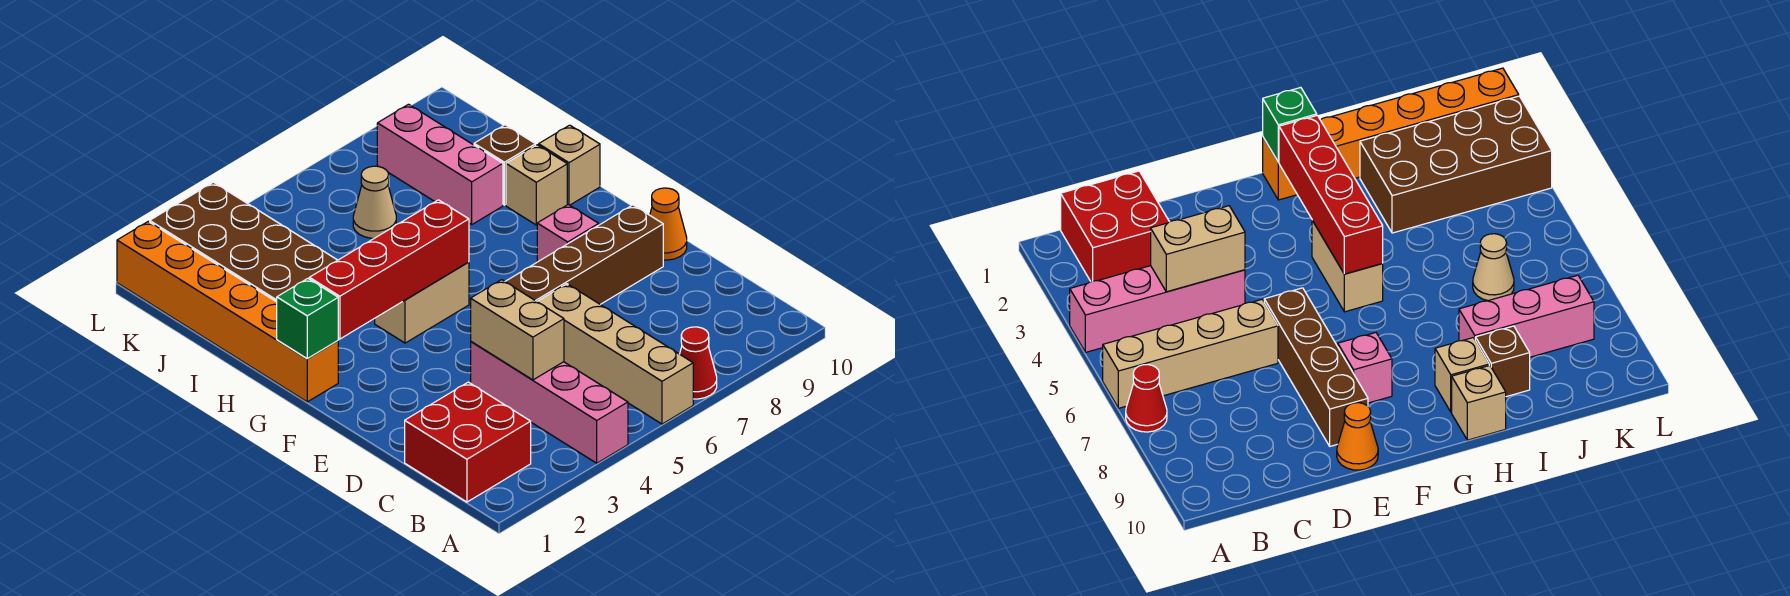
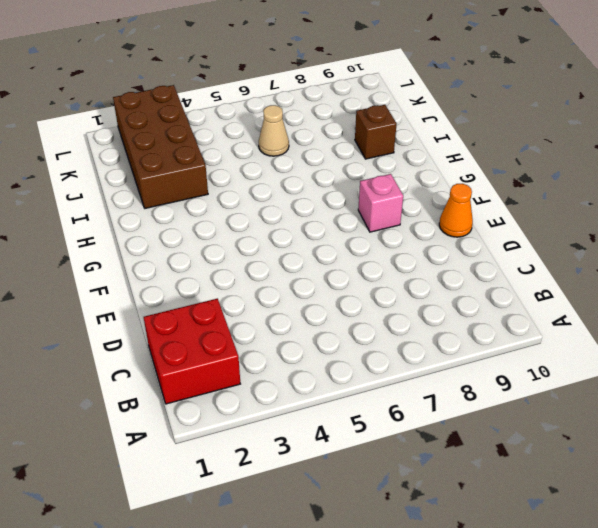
none -> pink brick A4:D4 level 1
none -> tan brick A6:D6 level 1
none -> red cone A7 level 1

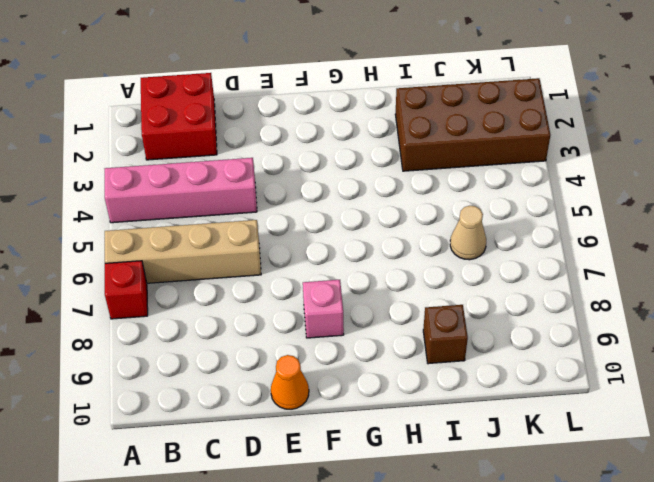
red brick A7 level 1 -> red cone A7 level 1
none -> brown brick E6:E9 level 1
none -> orange brick G1:L1 level 1
none -> tan brick G4:G5 level 1

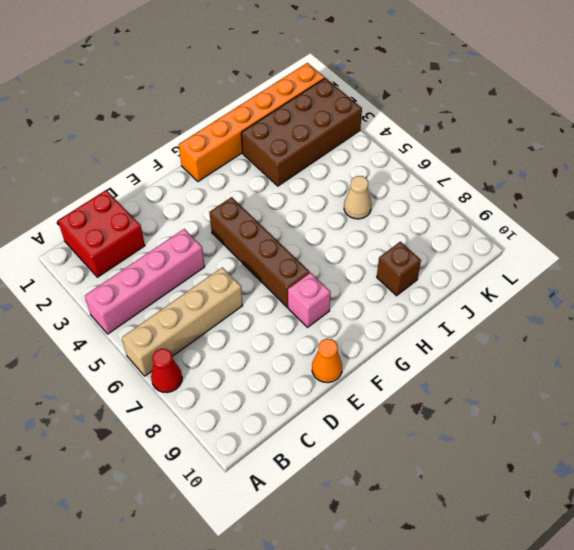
brown brick F4:F7 level 1 -> brown brick E6:E9 level 1
none -> tan brick G4:G5 level 1
none -> tan brick H9 level 1
none -> tan brick H10 level 1

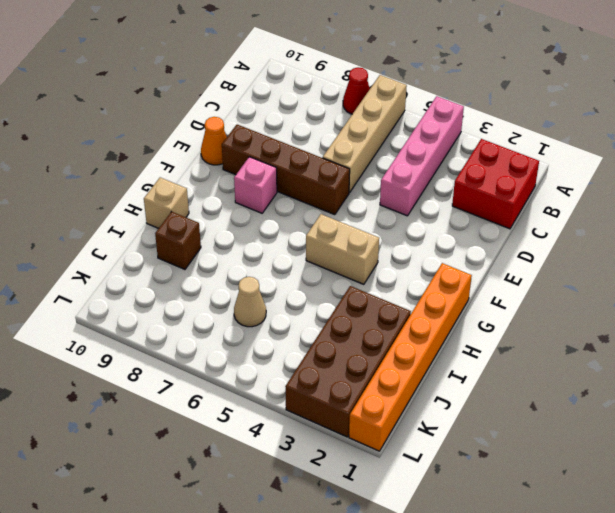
none -> tan brick H9 level 1
none -> pink brick I8:K8 level 1
none -> tan brick C4:D4 level 2

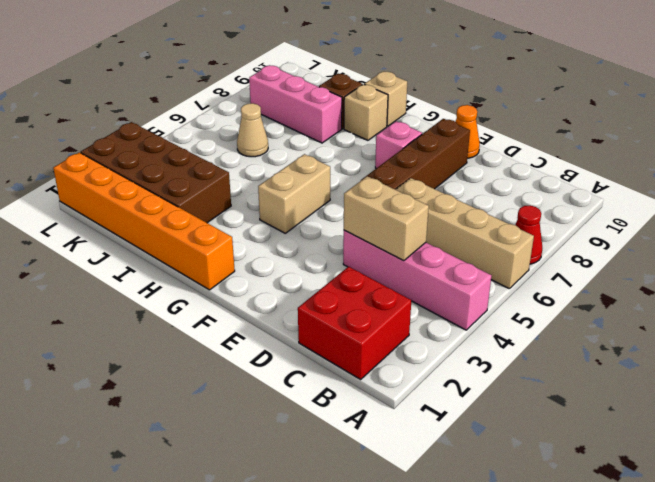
none -> green brick G1 level 2
none -> red brick G2:G5 level 2

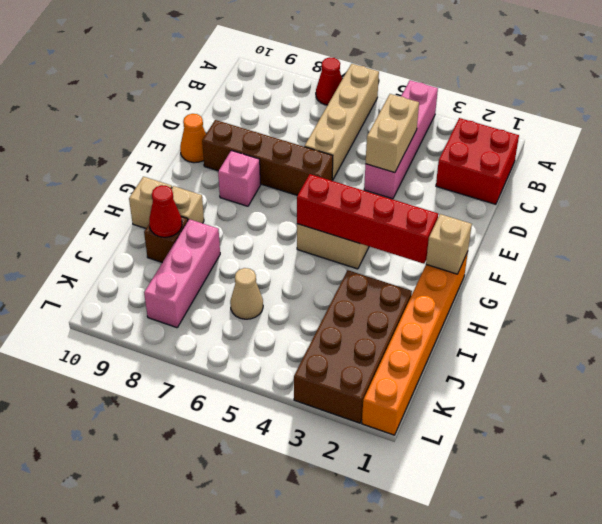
tan brick G1 level 2 -> green brick G1 level 2
red cone I9 level 2 -> none

